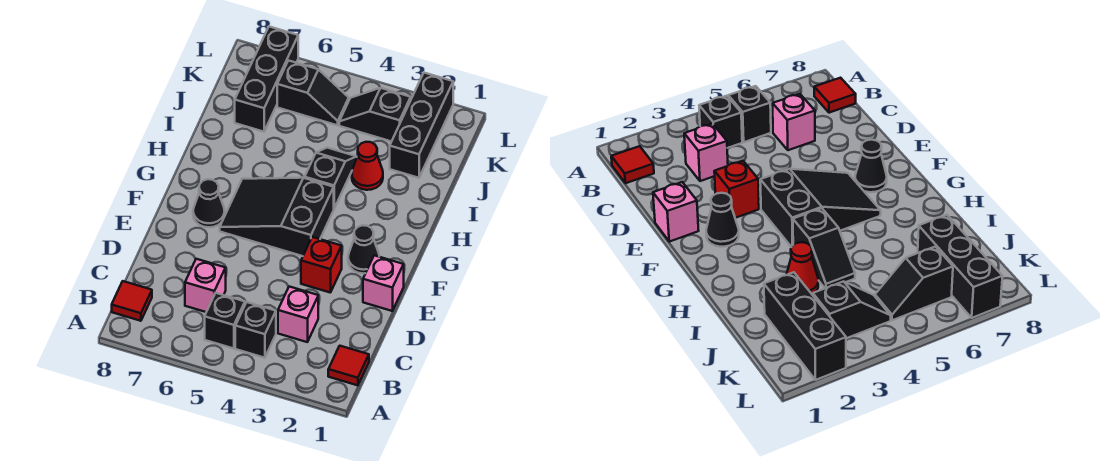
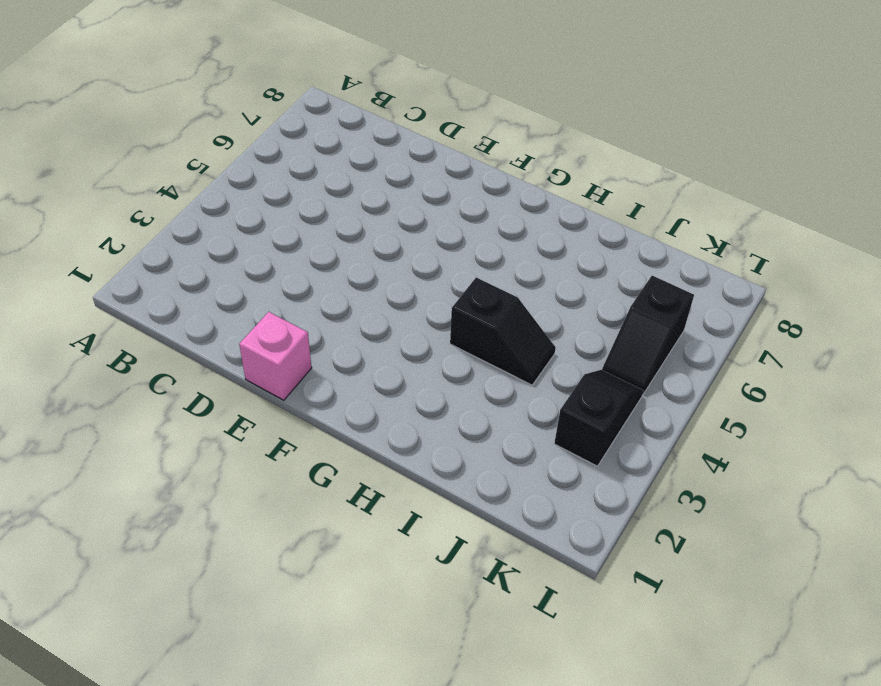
none -> red tile B1 level 1
none -> black brick B4 level 1
none -> black brick B5 level 1

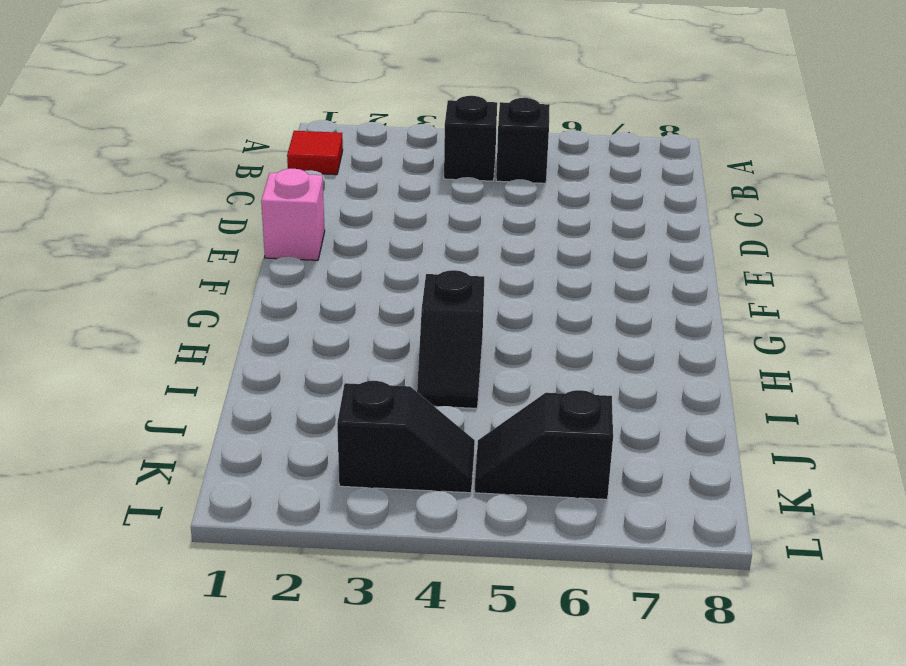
none -> red tile B8 level 1
none -> pink brick C3 level 1
none -> pink brick C6 level 1

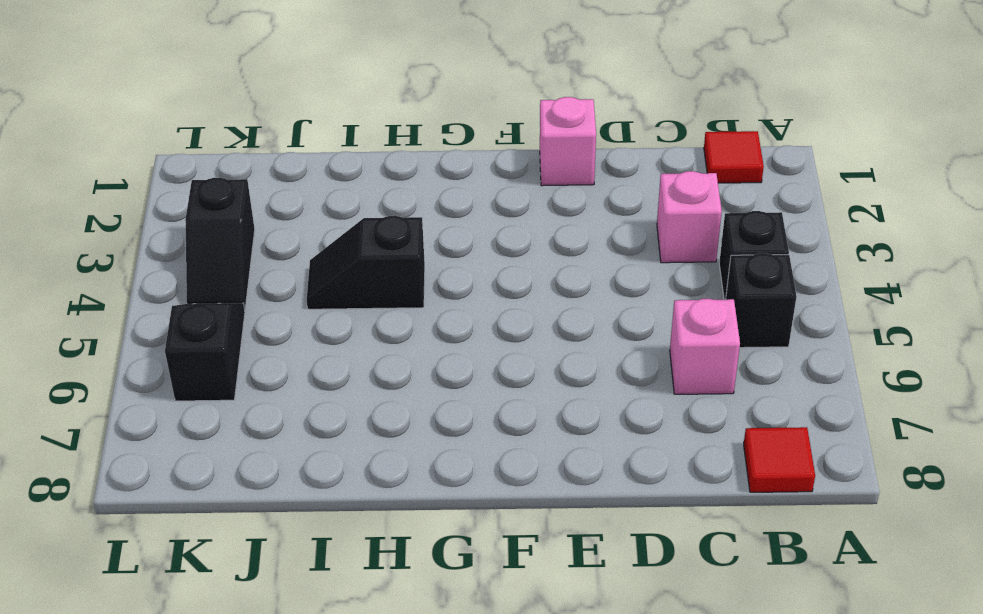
none -> red brick E3 level 1
none -> black cone F2 level 1
none -> black slope F4:G6 level 1 top 4

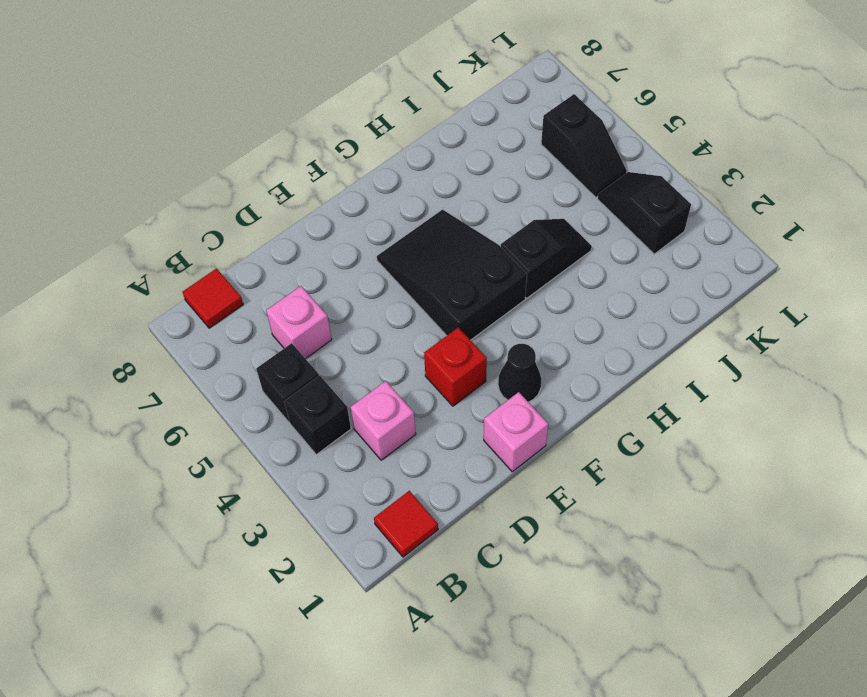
none -> black cone F7 level 1
none -> red cone I3 level 1
none -> black brick J2:L2 level 1

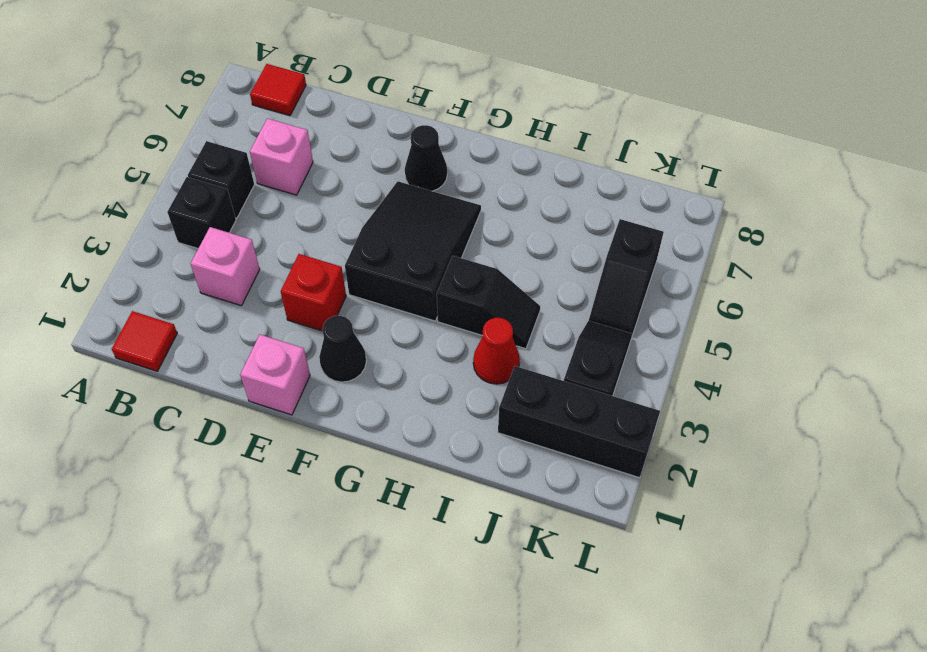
none -> black brick J7:L7 level 1

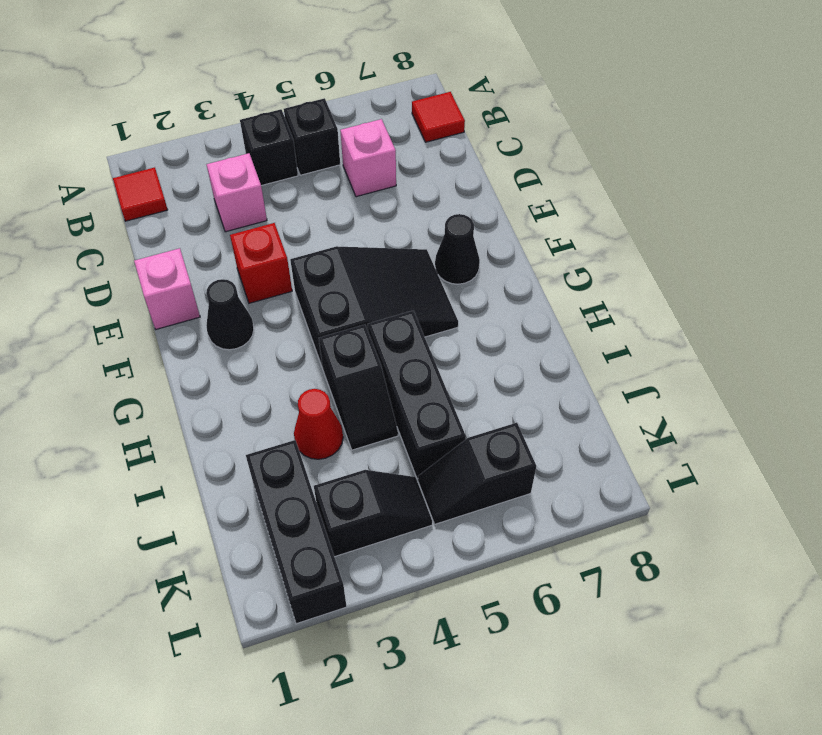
black brick H5:J5 level 1 -> black brick J7:L7 level 1

